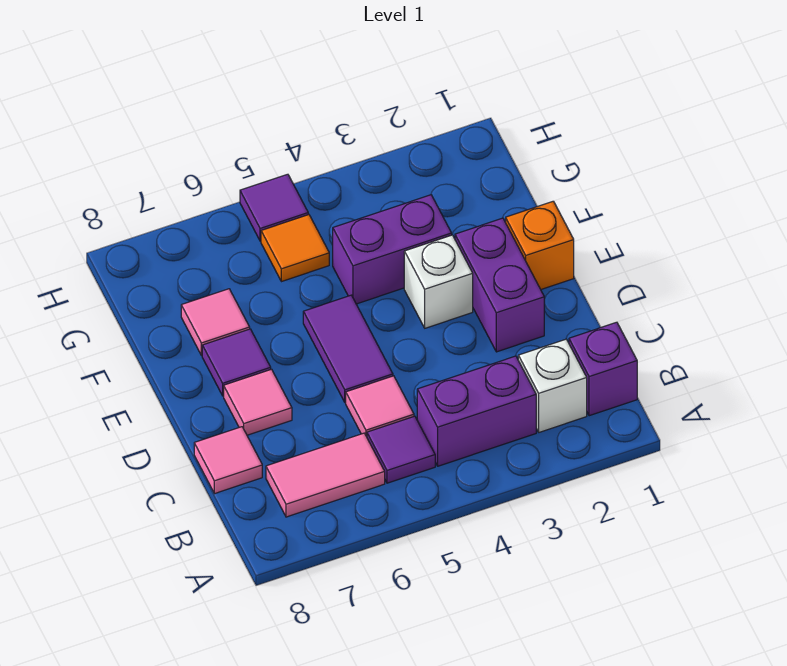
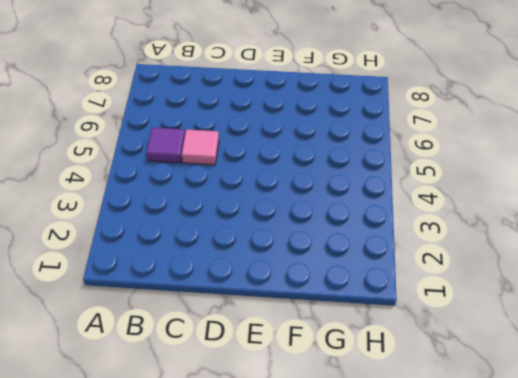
none -> purple brick B1 level 1
none -> white brick B2 level 1
none -> purple brick B3:B4 level 1

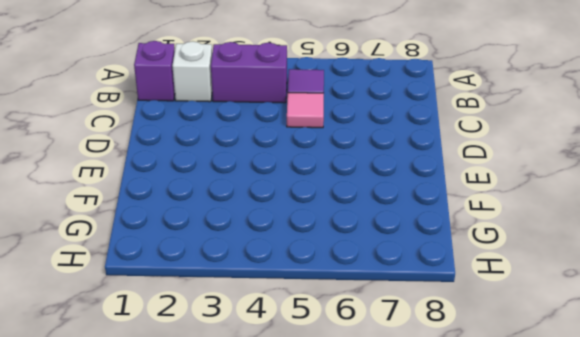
none -> pink tile B6:B7 level 1
none -> pink tile C8 level 1
none -> purple brick D2:E2 level 1

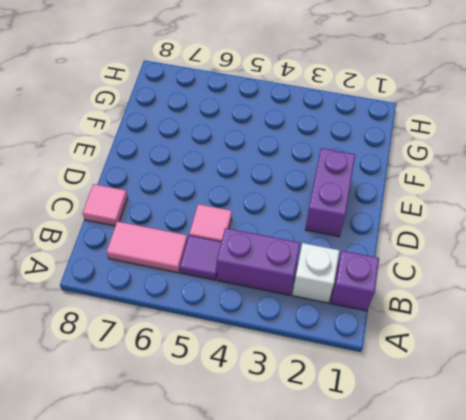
none -> purple tile D5:E5 level 1
none -> pink tile D7 level 1
none -> orange brick E1 level 1

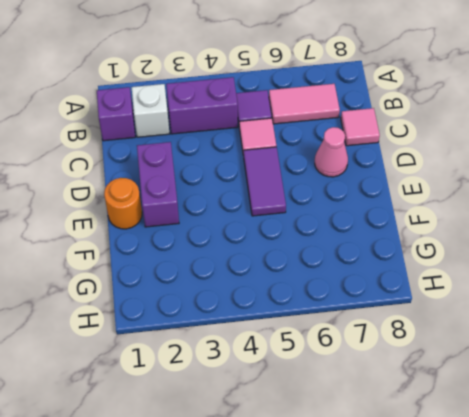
pink cone D7 level 1 -> pink tile D7 level 1
orange round brick E1 level 1 -> orange brick E1 level 1
none -> white brick E3 level 1
none -> purple tile E7 level 1
none -> purple brick F3:F4 level 1

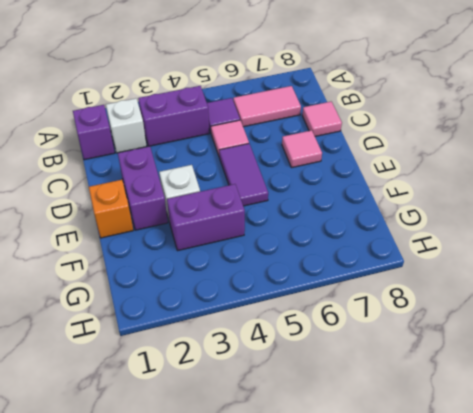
none -> purple tile E7 level 1
none -> pink tile F7 level 1
none -> orange tile G5 level 1

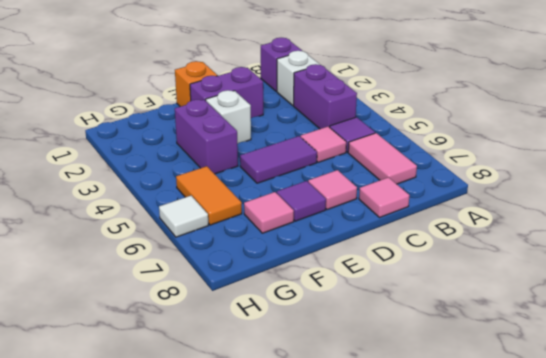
orange tile G5:G6 level 1 -> orange tile G5 level 1
white tile H6 level 1 -> none
none -> purple tile H5 level 1

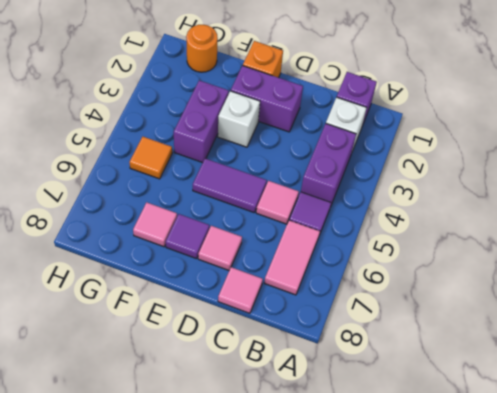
orange round brick G1 level 1 -> none
none -> purple tile H5 level 1

